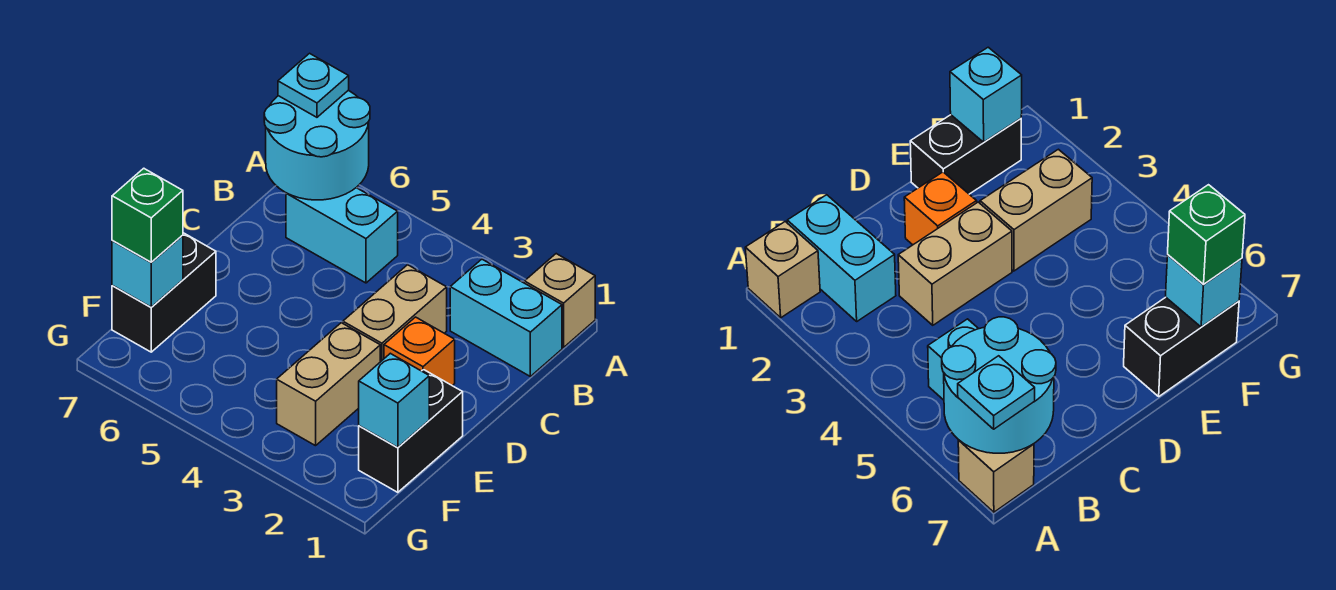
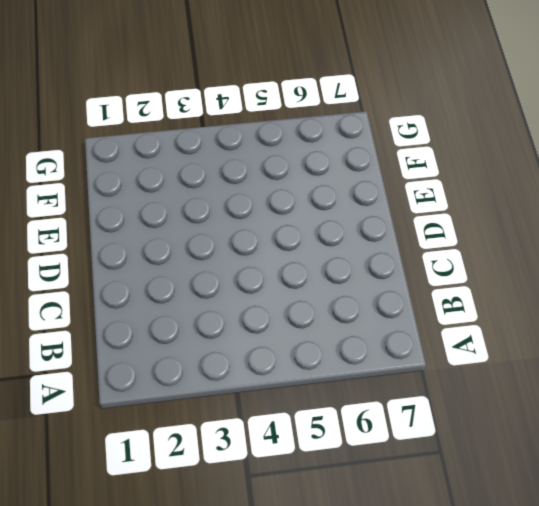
none -> tan brick A1 level 1
none -> tan brick A7 level 1
none -> cyan brick B1:B2 level 1

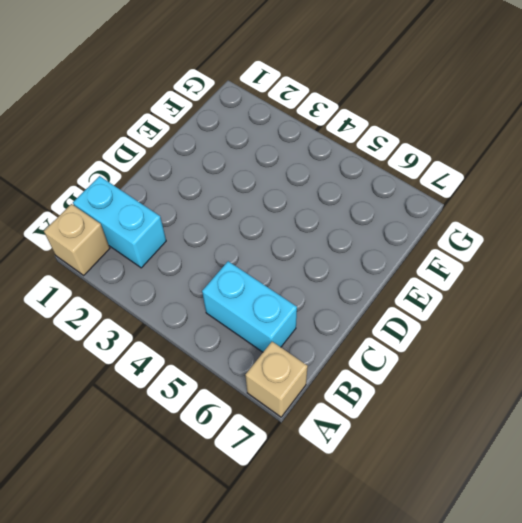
none -> tan brick C3:D3 level 1
none -> orange brick D2 level 1
none -> black brick E1:F1 level 1

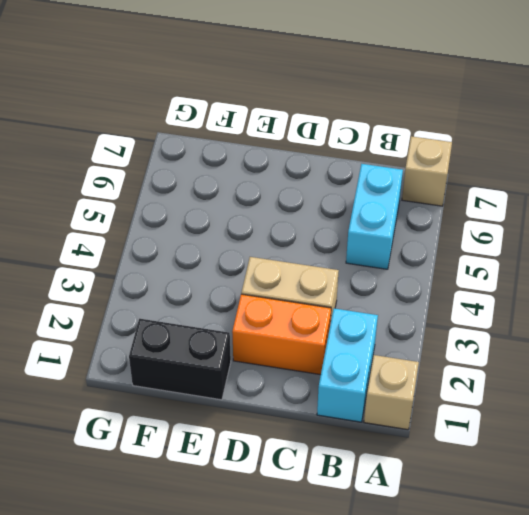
orange brick C2:D2 level 1 -> orange brick D2 level 1
none -> tan brick E3:F3 level 1
none -> black brick E7:F7 level 1
none -> cyan round brick A6:B7 level 2

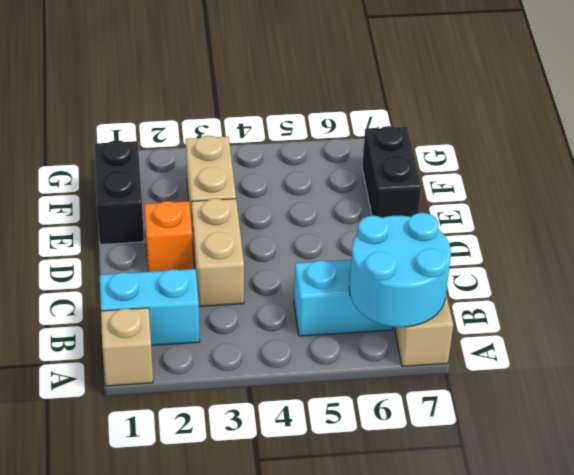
none -> cyan brick F1 level 2
none -> cyan brick F7 level 2
none -> cyan plate A7 level 3

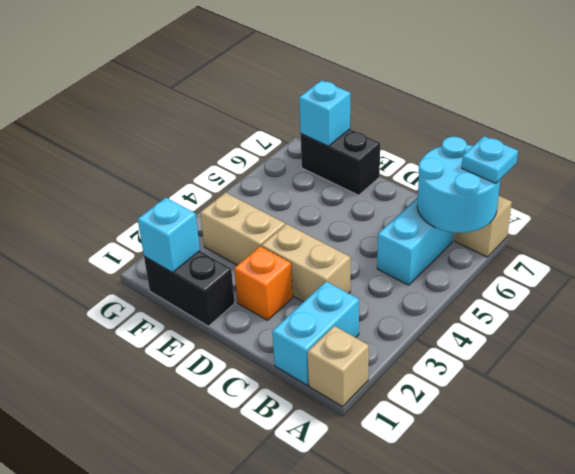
none -> green brick F7 level 3

